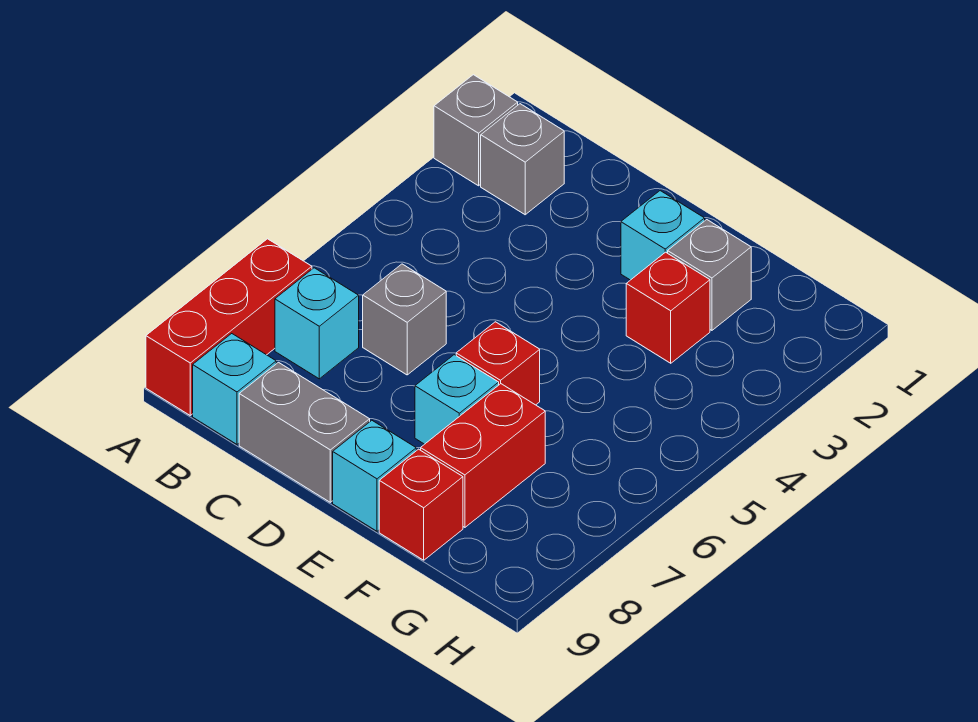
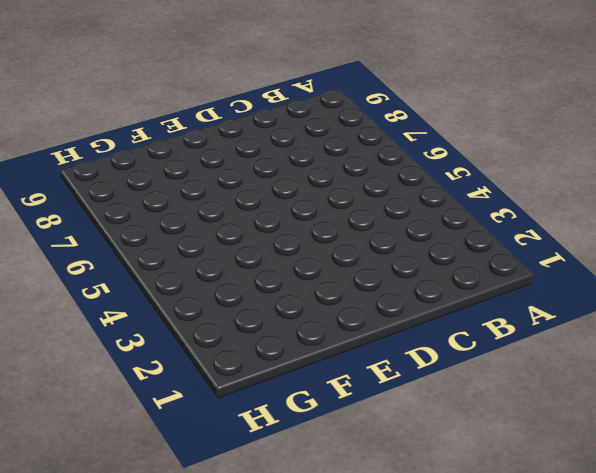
none -> grey brick A2 level 1
none -> red brick A7:A9 level 1
none -> grey brick B2 level 1

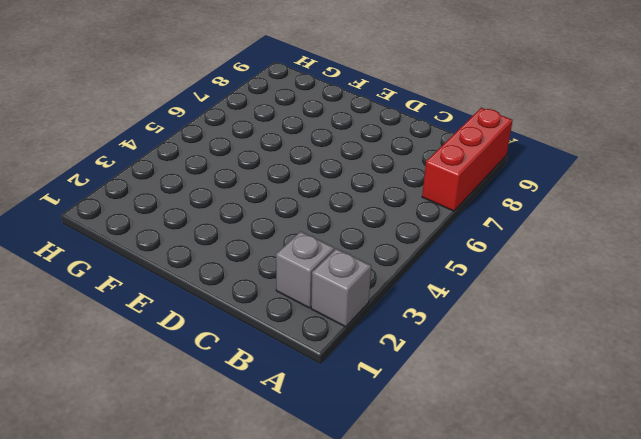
none -> cyan brick B7 level 1
none -> cyan brick B9 level 1
none -> grey brick C6 level 1

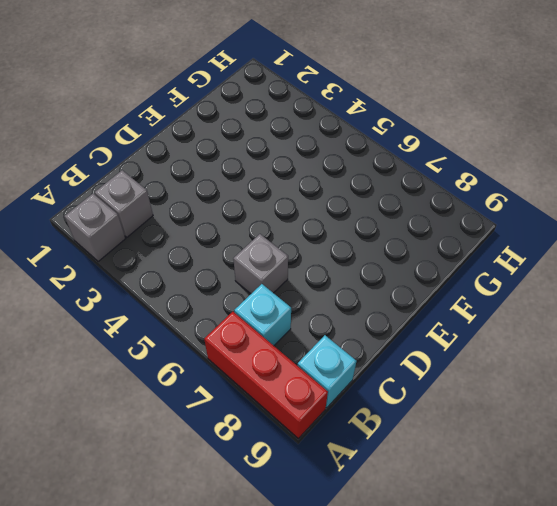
none -> grey brick C9:D9 level 1
none -> cyan brick E2 level 1
none -> red brick E6 level 1

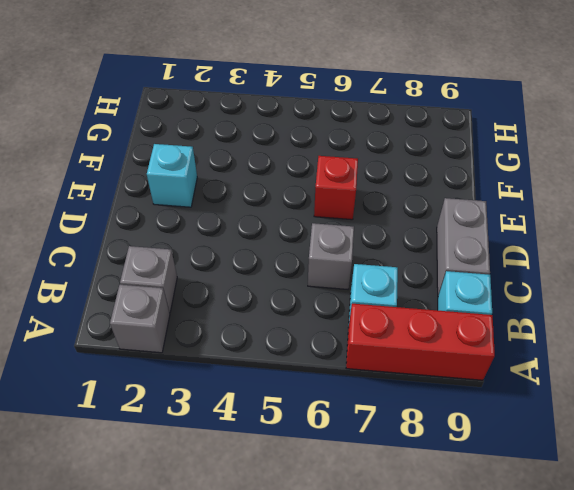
none -> cyan brick E7 level 1
none -> cyan brick E9 level 1
none -> grey brick F2 level 1

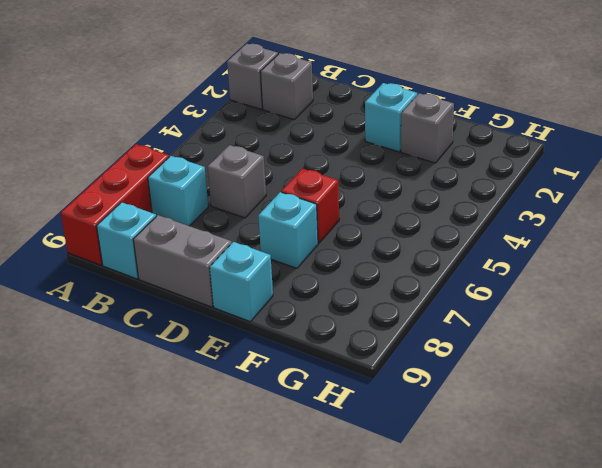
none -> red brick F3 level 1
none -> red brick F7:F8 level 1
none -> red brick F9 level 1

